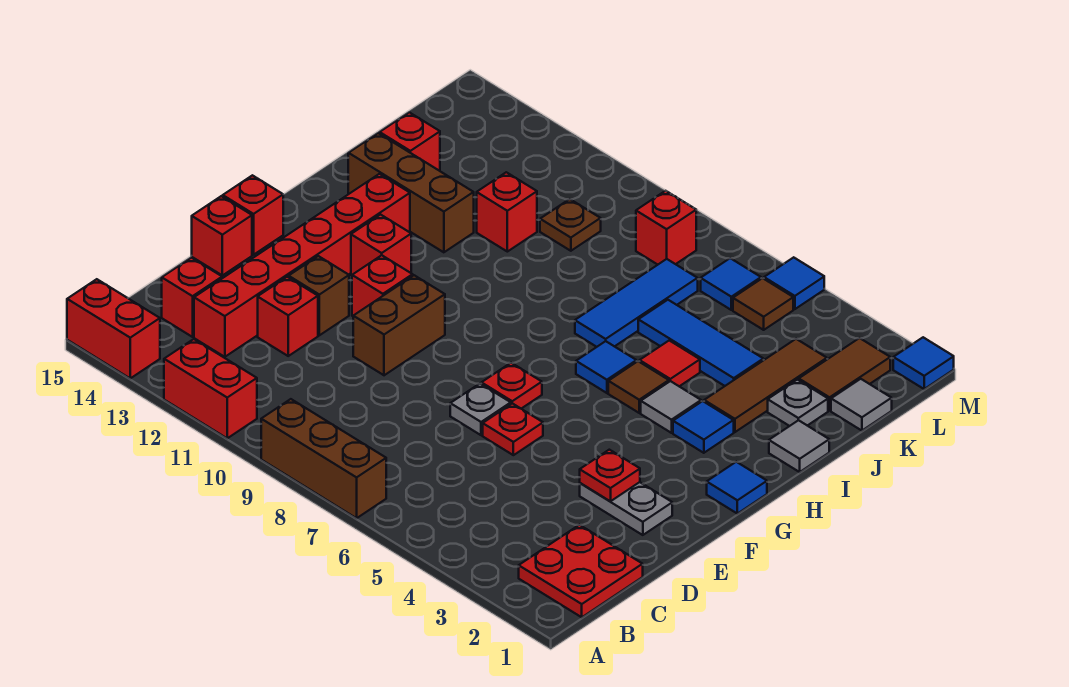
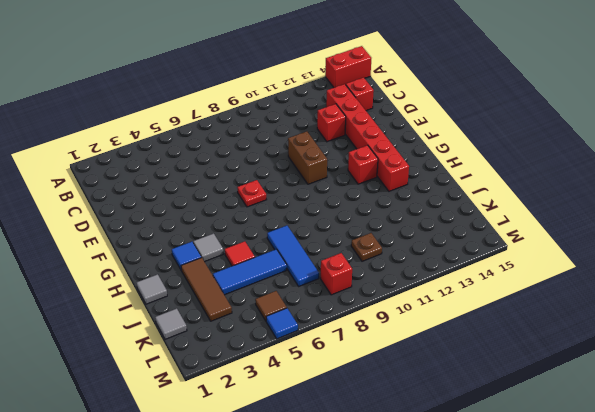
none -> brown brick A7:A9 level 1
none -> red brick A11:A12 level 1
none -> red plate B1:C2 level 1
none -> grey plate E2:E3 level 1

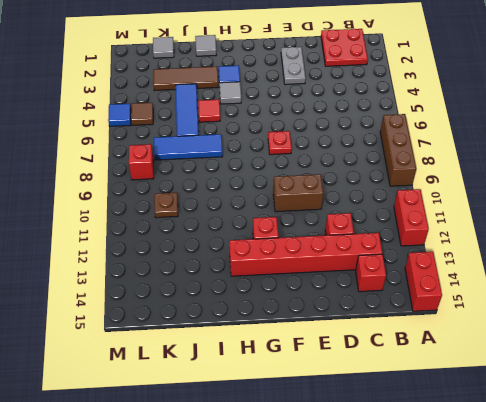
none -> red plate E6 level 1
none -> grey plate E7 level 1
none -> brown brick E12 level 1
none -> red brick E15 level 1

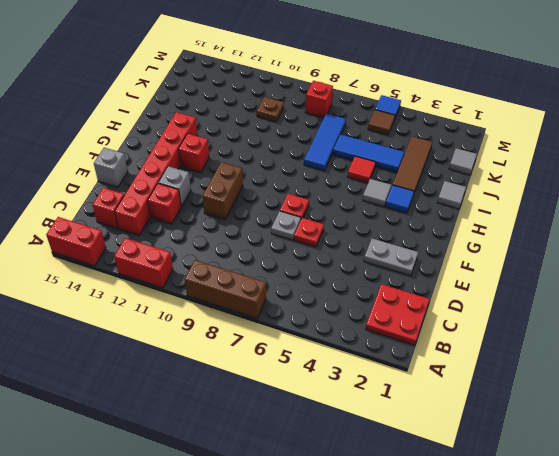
grey brick E12 level 1 -> brown brick E12 level 1
grey brick E15 level 1 -> red brick E15 level 1
none -> red brick F11 level 1
none -> red brick F15 level 1
none -> blue tile G1 level 1
none -> brown tile H5 level 1

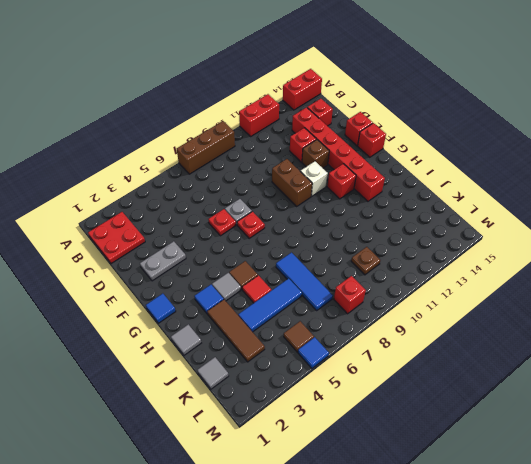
white brick F11 level 1 -> red brick F11 level 1
none -> blue tile H6 level 1
none -> brown brick I12:I14 level 1
none -> grey plate J2 level 1
none -> red brick J11 level 1

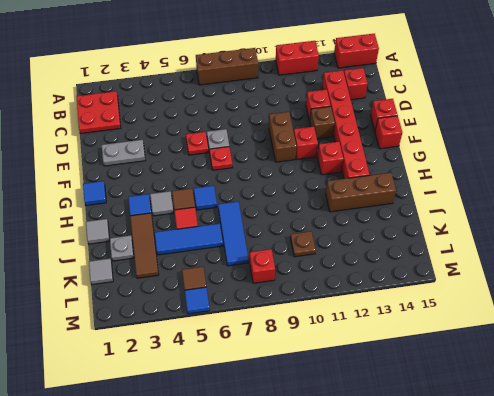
none -> red brick J11 level 1
none -> red brick J14 level 1
none -> brown tile K2:L2 level 1
none -> blue tile L6 level 1

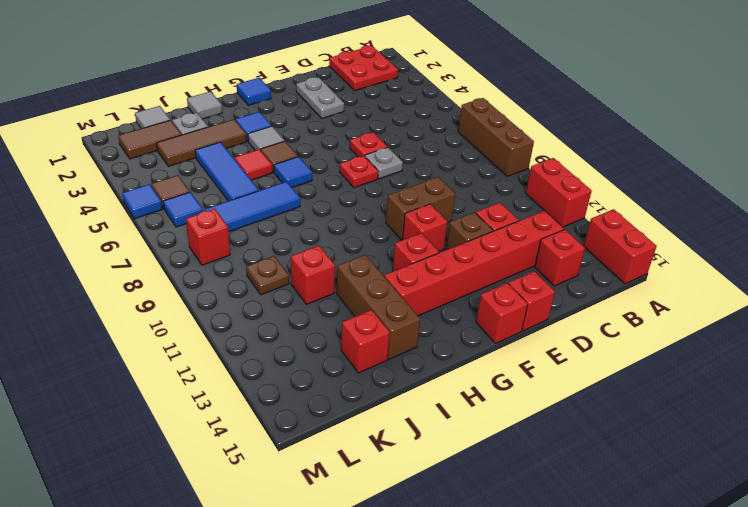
none -> blue tile M1 level 1
none -> red plate E3 level 2

